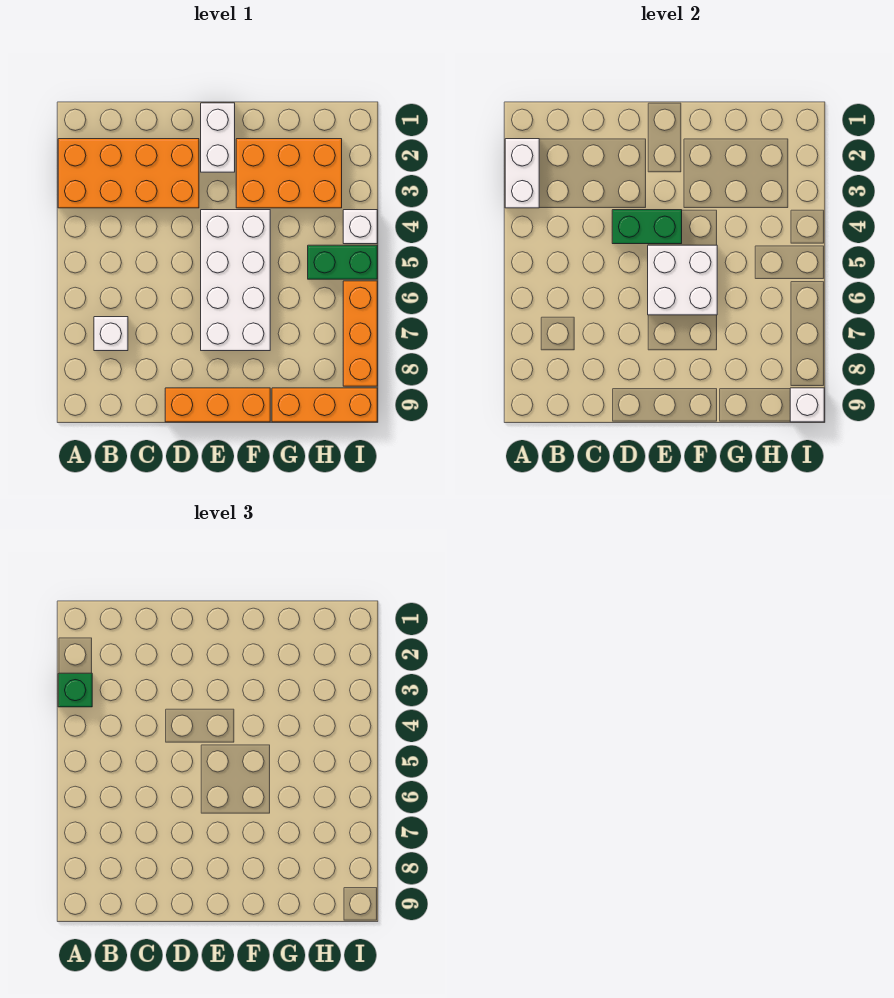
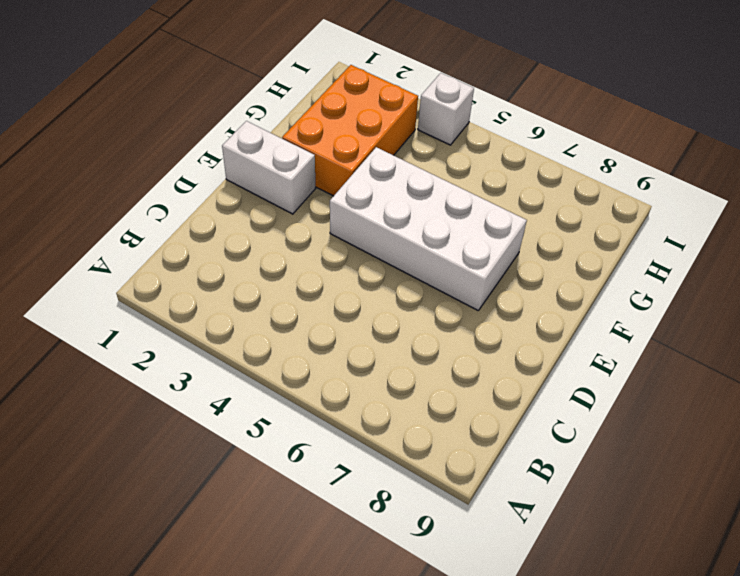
none -> orange brick A2:D3 level 1
none -> white brick B7 level 1
none -> orange brick D9:F9 level 1

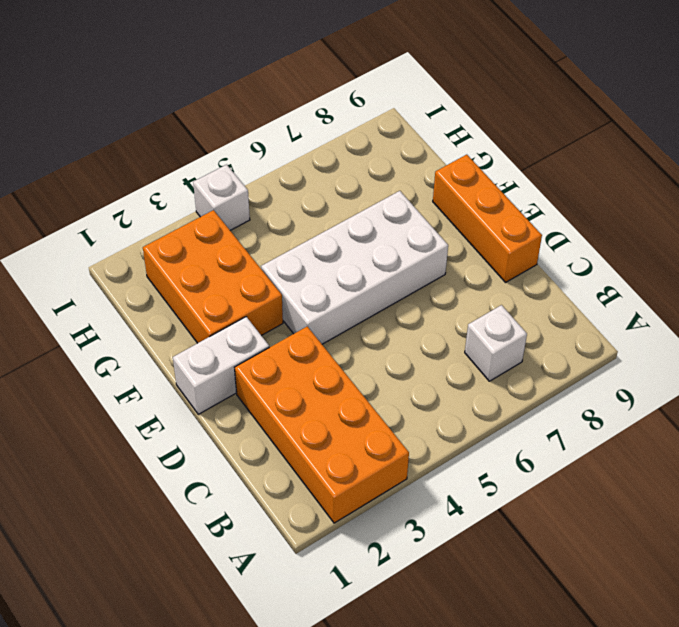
none -> orange brick G9:I9 level 1
none -> green brick H5:I5 level 1
none -> orange brick I6:I8 level 1

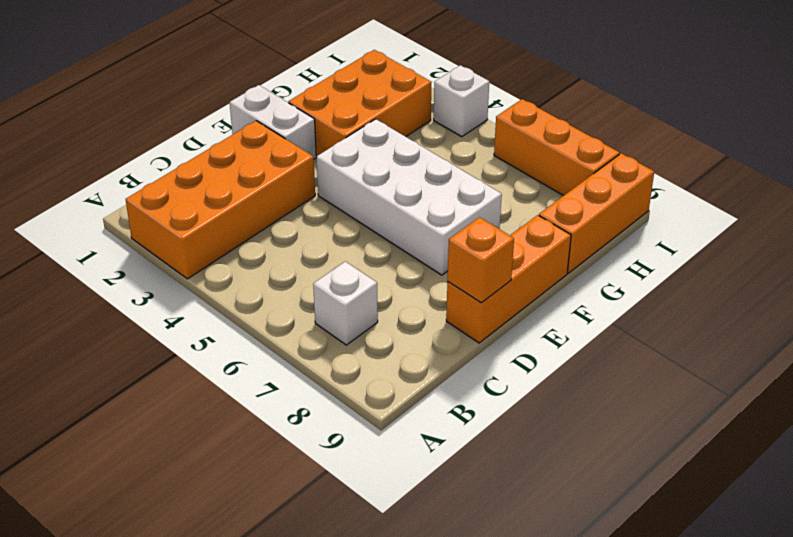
orange brick D9 level 2 -> none
none -> green brick H5:I5 level 1
none -> white brick A2:A3 level 2
none -> green brick D4:E4 level 2

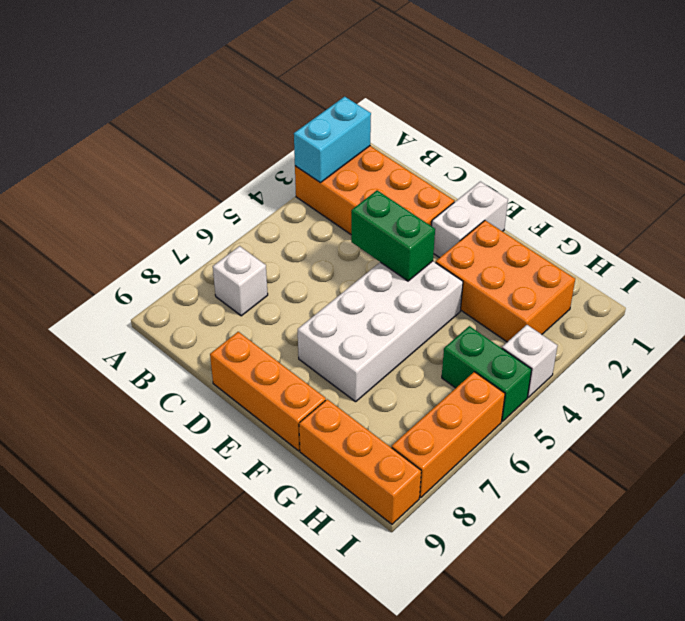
cyan brick A2:A3 level 2 -> white brick A2:A3 level 2
none -> white brick E5:F6 level 2
none -> white brick I9 level 2
none -> green brick A3 level 3

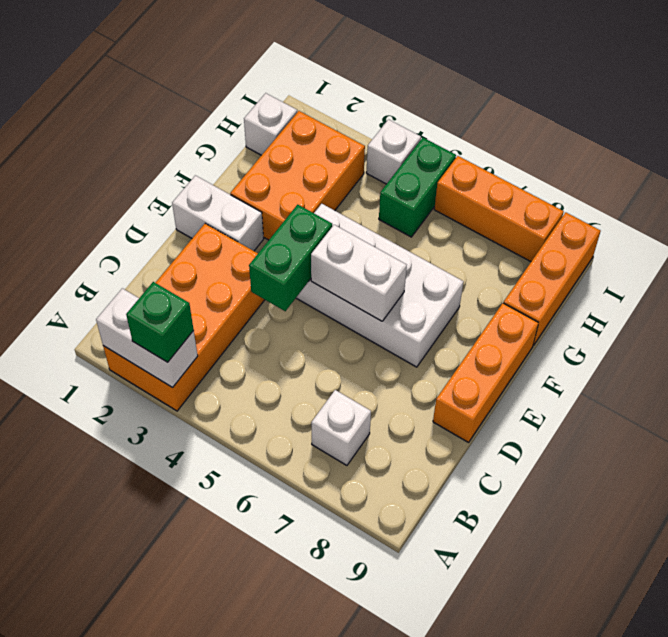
white brick E5:E6 level 2 -> white brick E5:F6 level 2
white brick H1 level 1 -> white brick I9 level 2

